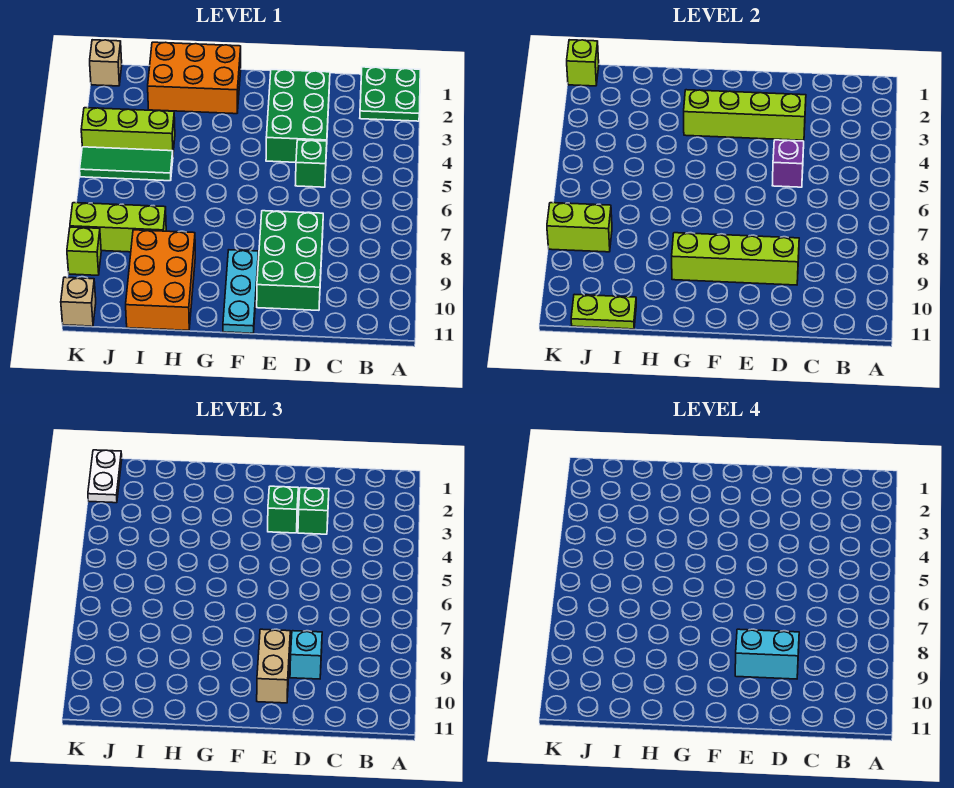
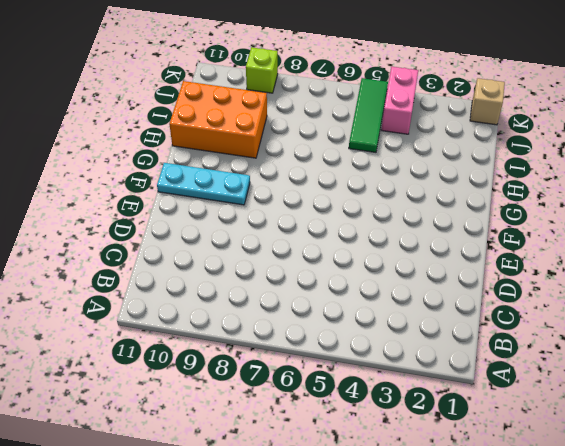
pink brick J4:K4 level 1 -> lime brick I4:K4 level 1
none -> green plate A1:B2 level 1
none -> green brick D2:E4 level 1
none -> green brick D5 level 1

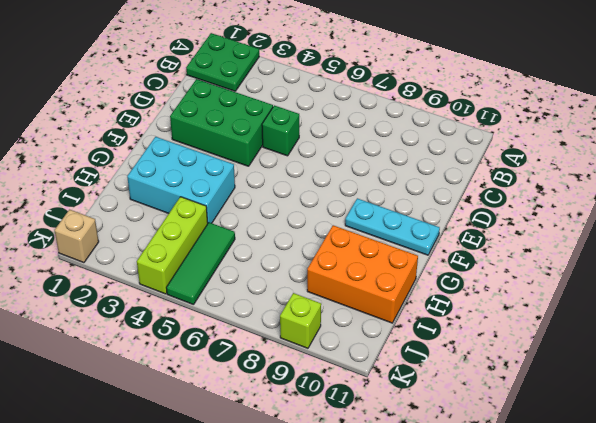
cyan brick G2:H4 level 1 -> orange brick G1:I2 level 1
none -> green brick D8:E10 level 1
none -> lime brick I8:K8 level 1
none -> tan brick K11 level 1

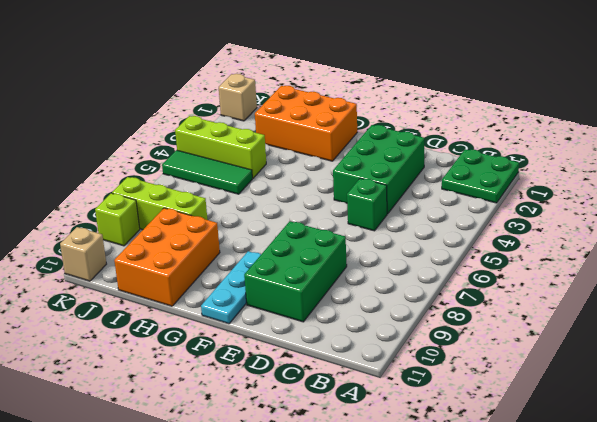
none -> lime brick D3:G3 level 2
none -> purple brick D5 level 2
none -> lime brick D9:G9 level 2

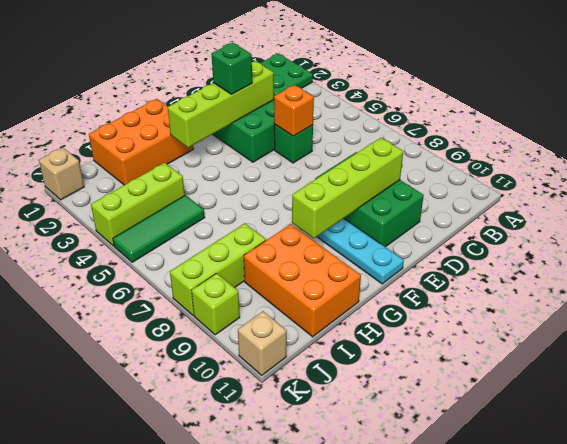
orange brick D5 level 2 -> purple brick D5 level 2
none -> lime plate I11:J11 level 2
none -> lime brick J8:K8 level 2
none -> lime brick K1 level 2

